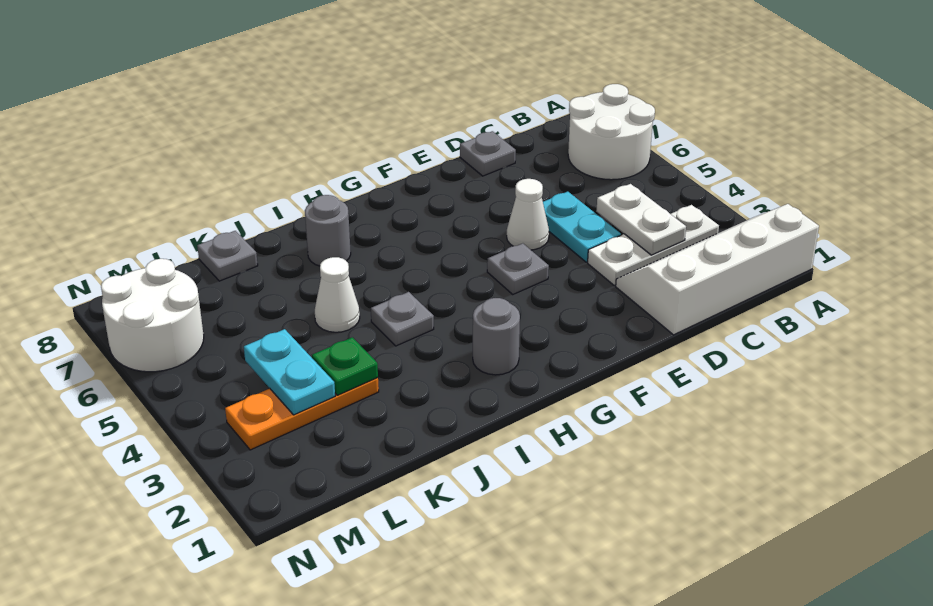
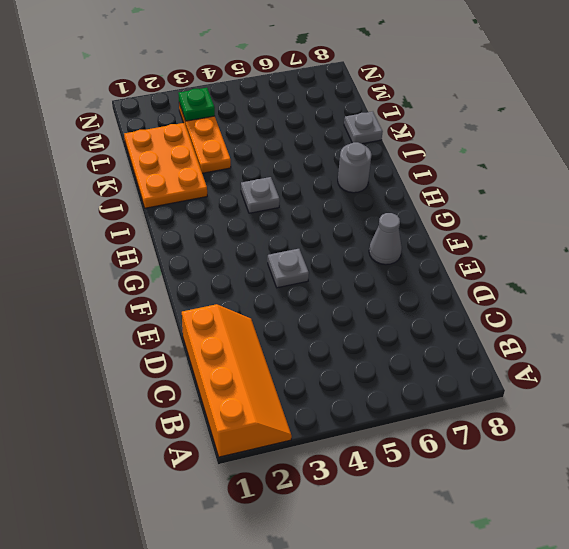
orange slope A1:D2 level 1 top 1 -> white slope A1:D2 level 1 top 1
grey cone F7 level 1 -> none
orange plate J1:L2 level 1 -> none
green plate M3 level 2 -> green plate K3 level 2
none -> white round brick A6:B7 level 1
none -> white plate B3:D3 level 1
none -> cyan plate D4:D5 level 1

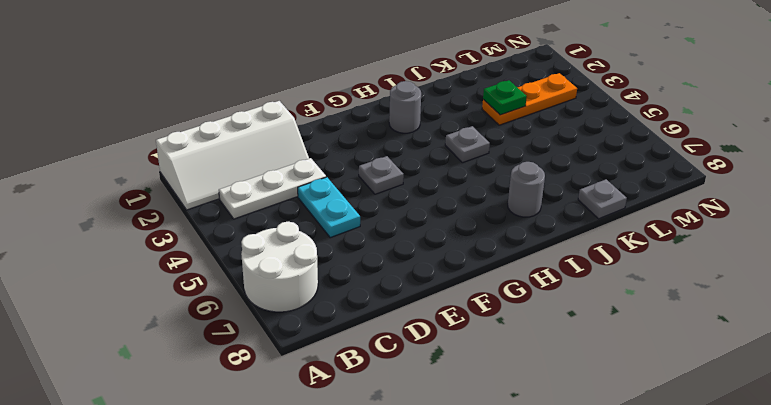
none -> grey plate D8 level 1
none -> white cone E5 level 1
none -> white cone J5 level 1

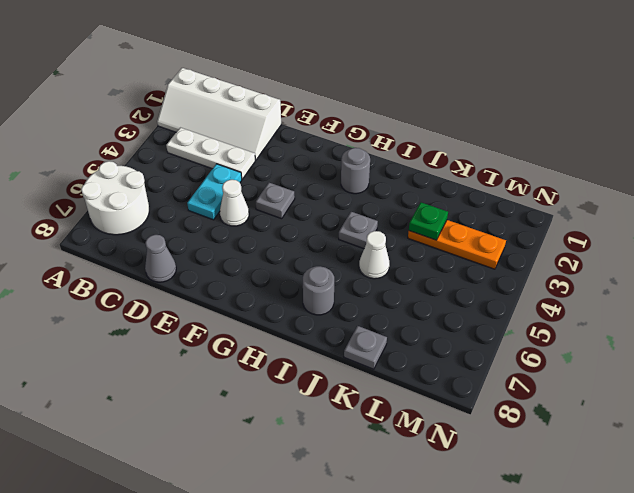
grey cone D8 level 1 -> grey plate D8 level 1
none -> white round brick M6:N7 level 1
none -> white plate C3:C4 level 2
none -> cyan plate L3:L4 level 2

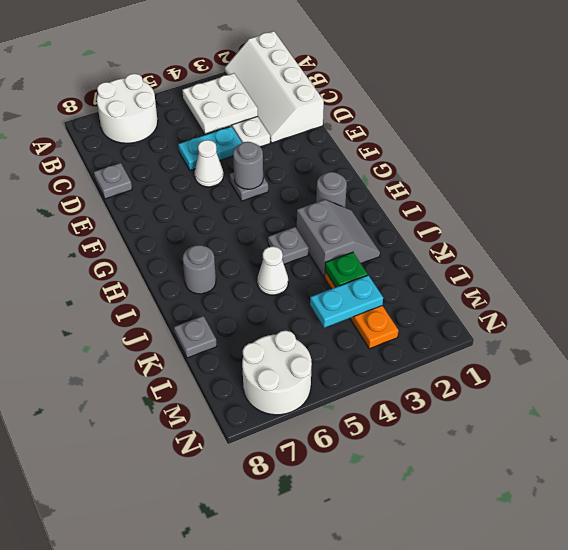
white plate B3:C4 level 2 -> white plate C3:C4 level 2
grey round brick F4 level 2 -> none
grey slope I2:J3 level 1 top 3 -> none

